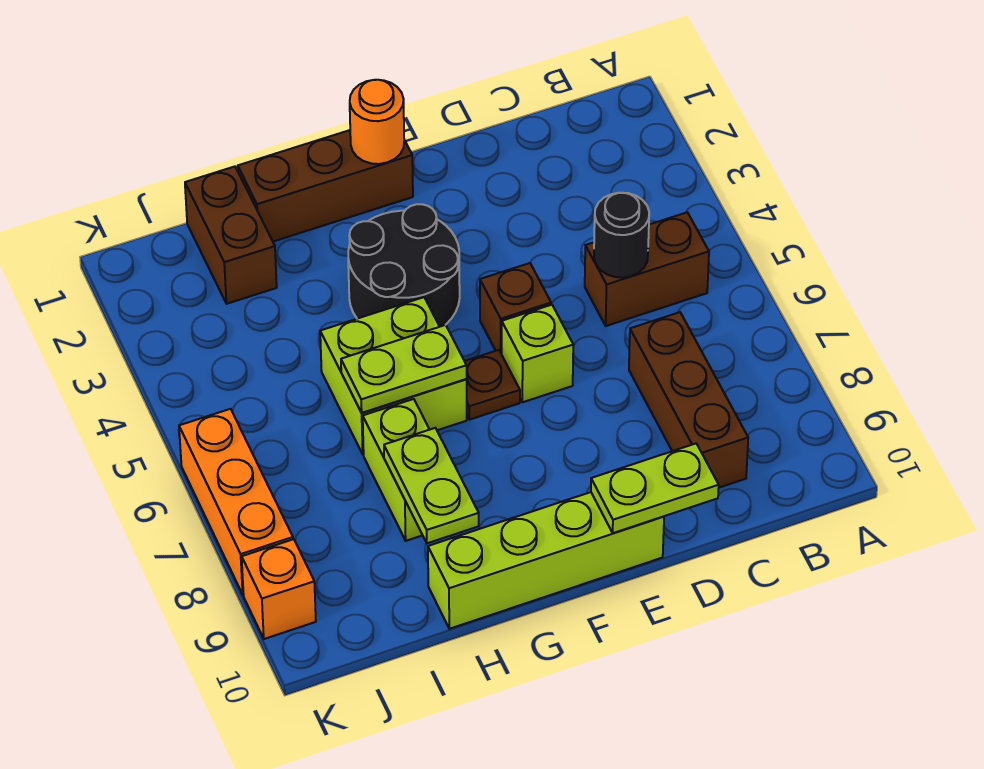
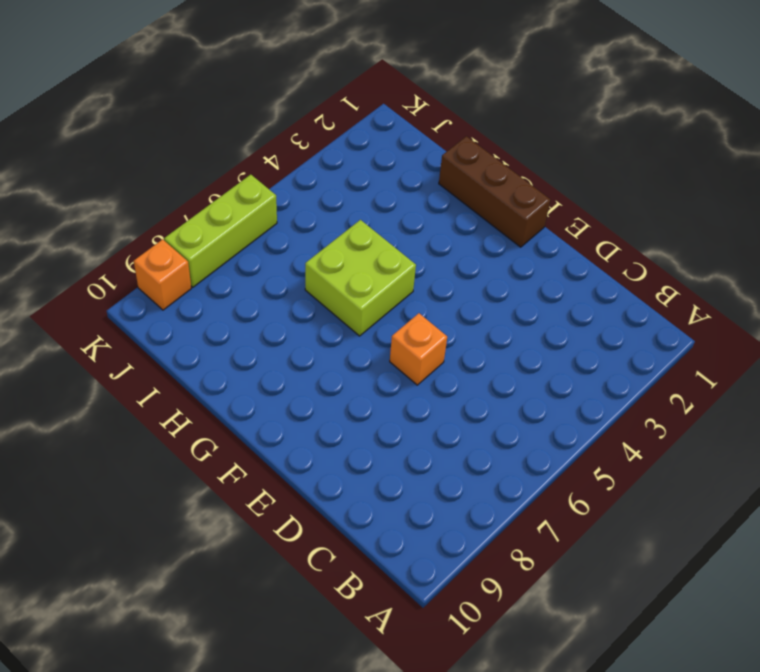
orange brick E6 level 1 -> lime brick E6 level 1
lime brick K6:K8 level 1 -> orange brick K6:K8 level 1
none -> brown brick B5:C5 level 1
none -> brown brick C7:C9 level 1
none -> brown brick E5 level 1

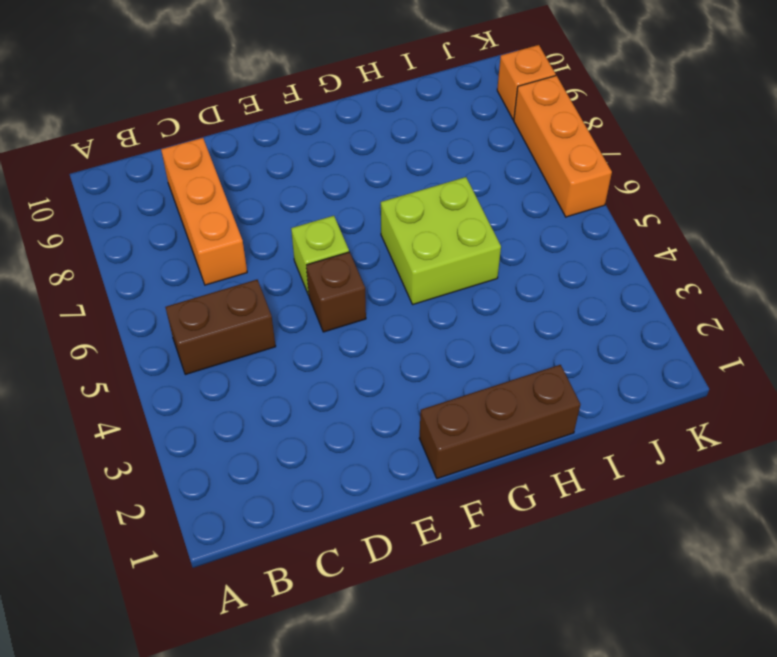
orange brick C7:C9 level 1 -> brown brick C7:C9 level 1
none -> lime brick E10:H10 level 1
none -> black round brick F3:G4 level 1
none -> brown plate F6 level 1

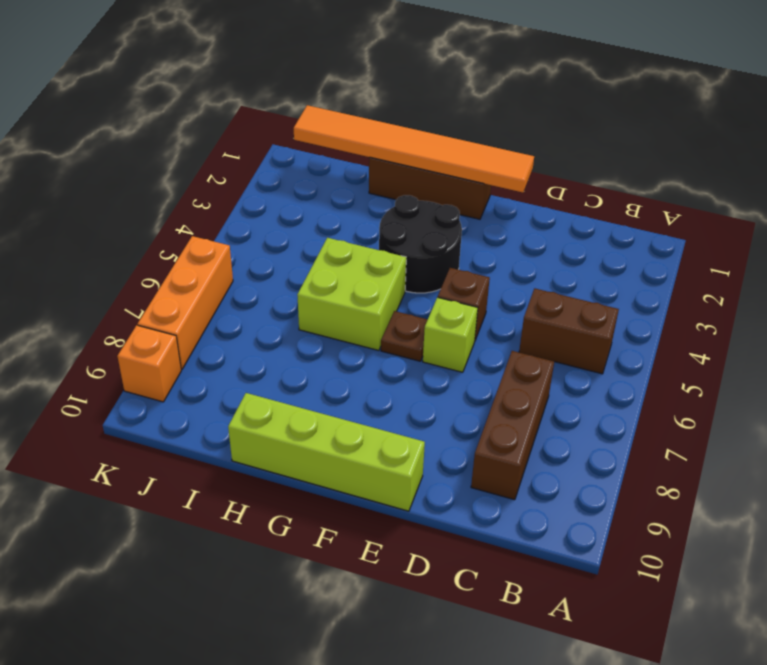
orange tile E1:J1 level 2 -> orange round brick F1 level 2
none -> lime brick H7:H8 level 1
none -> brown brick I1:I2 level 1
none -> black round brick C5 level 2

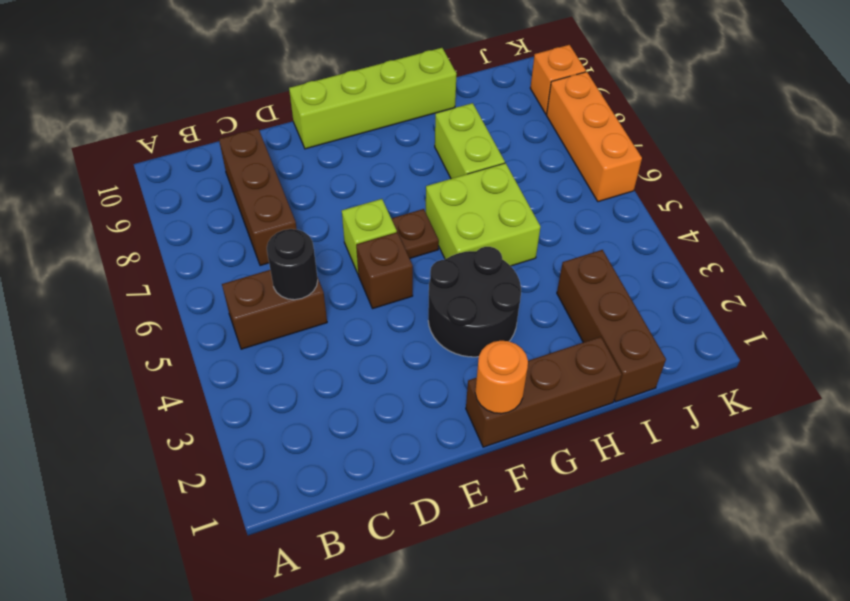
brown brick I1:I3 level 1 -> brown brick I1:I2 level 1
none -> lime plate D10:E10 level 2
none -> lime plate G6:H6 level 2
none -> lime plate H8:H9 level 2

